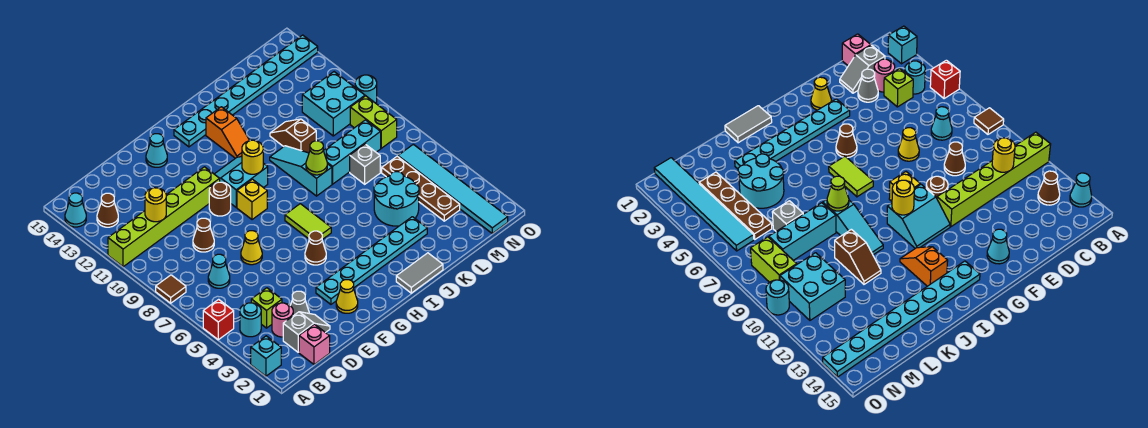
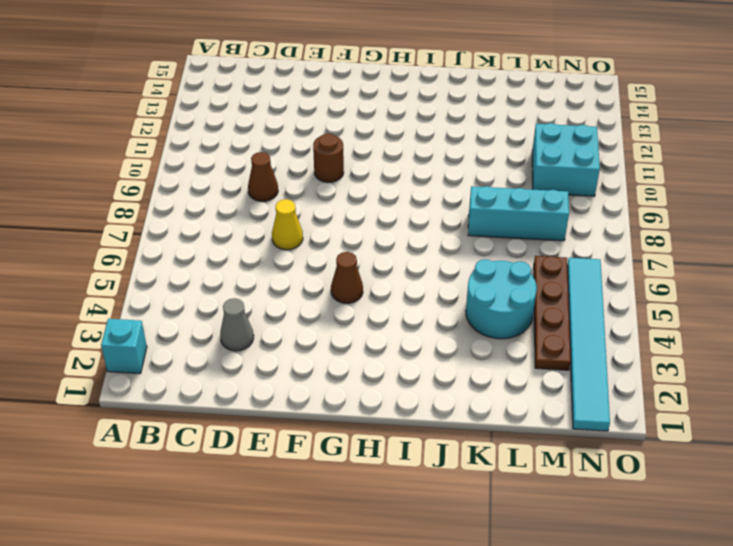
none -> red brick A5 level 1
none -> brown tile A8 level 1
none -> lime brick A11:F11 level 1
none -> cyan cone A14 level 1

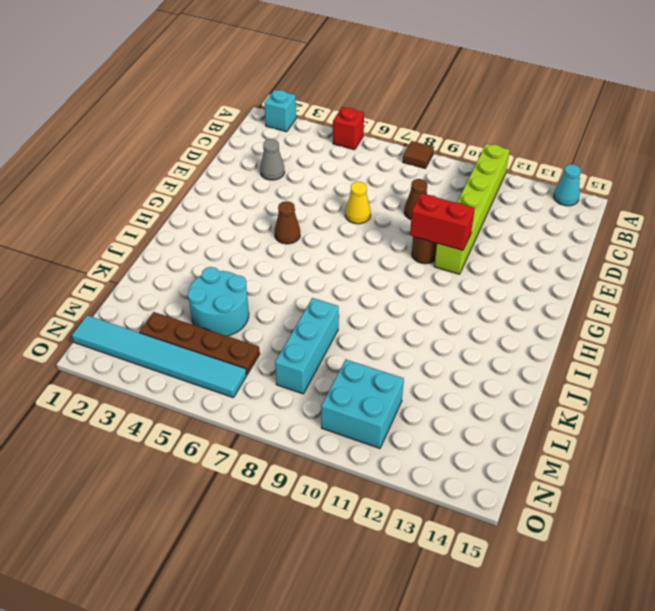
red brick F10:F11 level 2 -> none
none -> cyan round brick B4 level 1
none -> brown cone B13 level 1
none -> pink brick C1 level 1
none -> grey slope C2:D2 level 1 top C

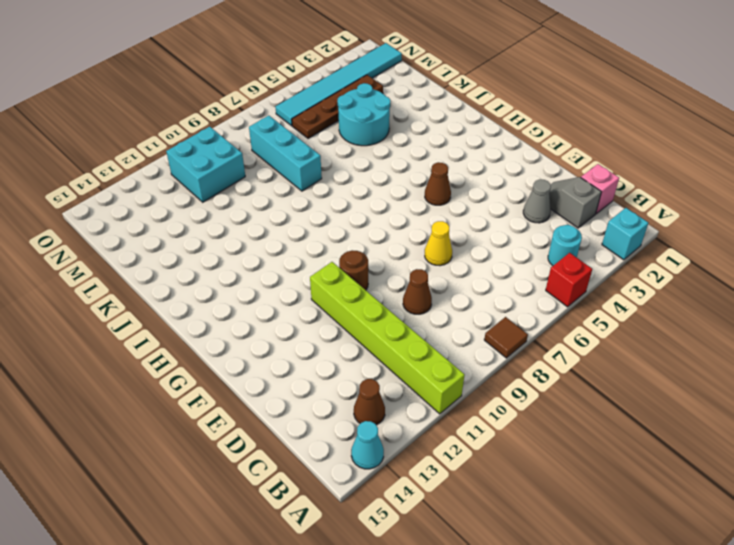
none -> pink round brick C3 level 1
none -> lime brick C4 level 1
none -> cyan cone C7 level 1
none -> yellow cone F2 level 1

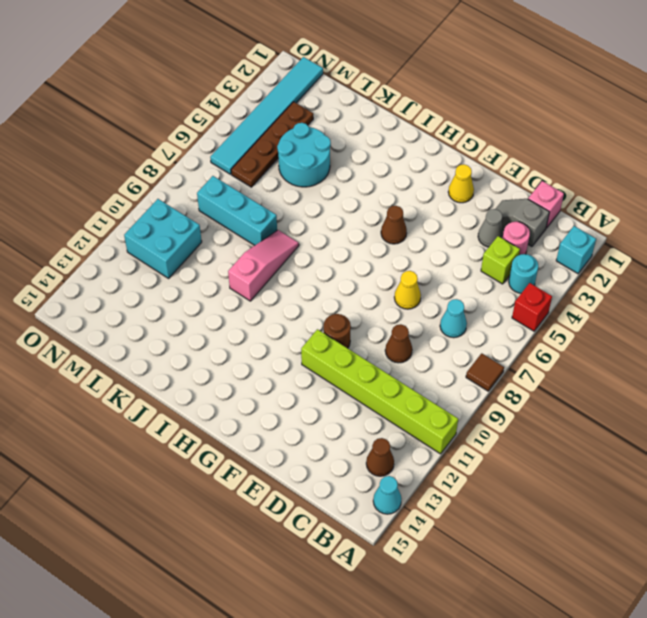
pink slope J8:J10 level 1 top 10 -> cyan slope J8:J10 level 1 top 8
none -> cyan plate F3:K3 level 1
none -> cyan cone F14 level 1
none -> yellow brick G9 level 1
none -> cyan slope G10:H11 level 1 top 10

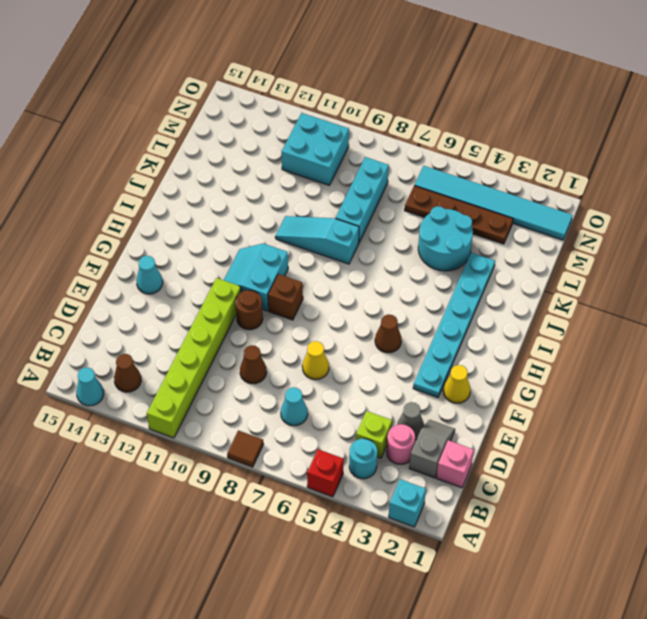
brown brick G9 level 1 -> yellow brick G9 level 1
none -> lime tile H6:H7 level 1
none -> cyan plate H14:O14 level 1
none -> grey tile I1:J1 level 1
none -> orange slope I12:I13 level 1 top 13

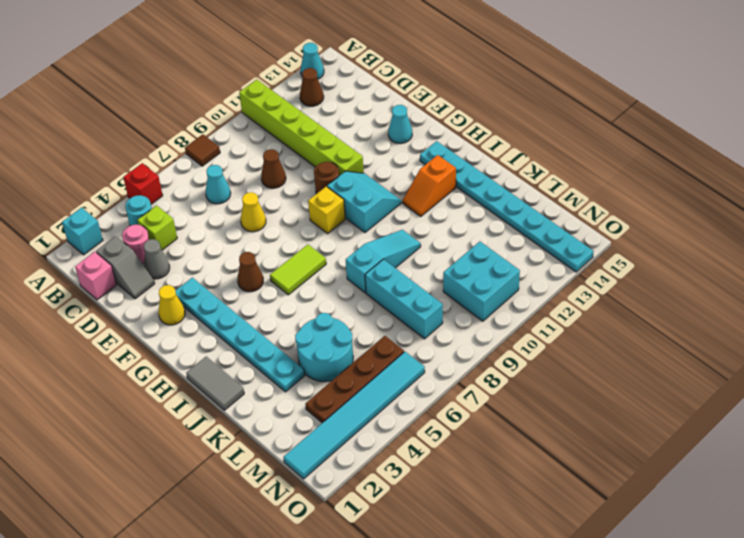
none -> brown slope K10:K11 level 1 top 10
none -> grey brick L7 level 1
none -> lime brick N8:N9 level 1
none -> cyan round brick O10 level 1

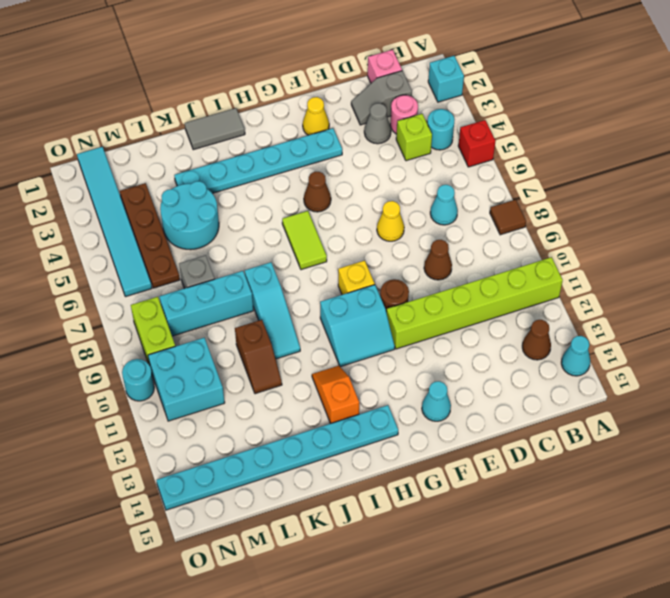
none -> yellow round brick C11 level 2
none -> yellow round brick H10 level 2
none -> lime cone J8 level 2

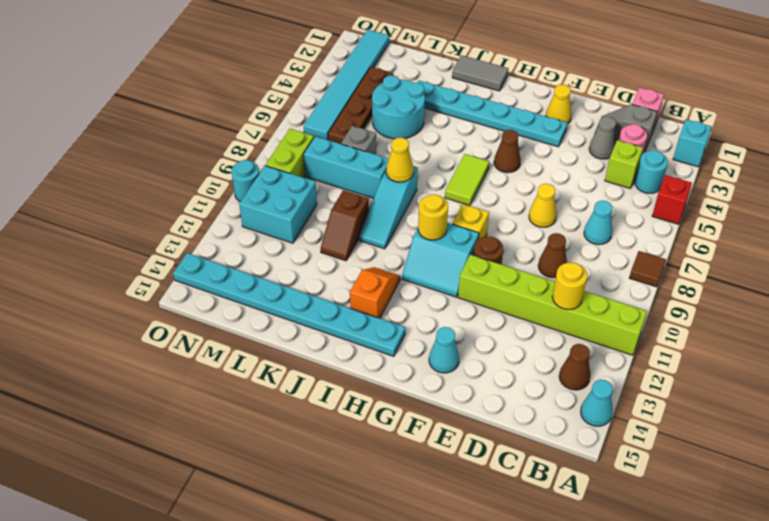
yellow cone J8 level 2 -> lime cone J8 level 2

